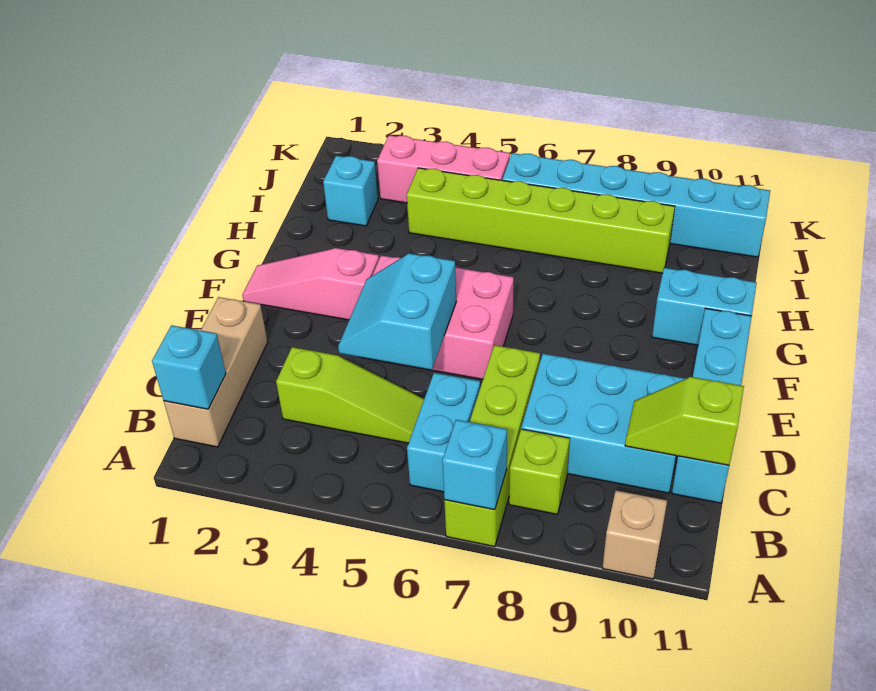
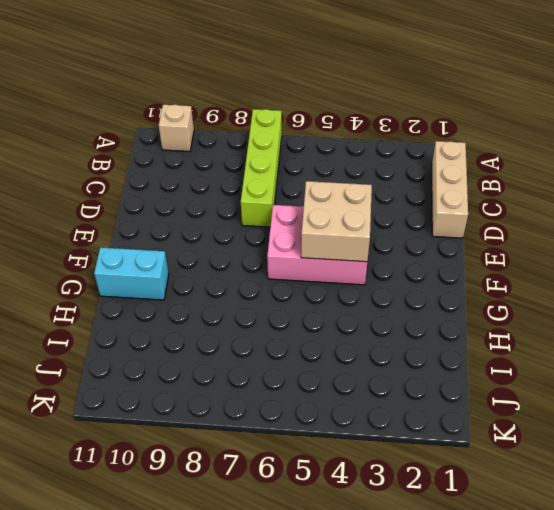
tan brick E4:F5 level 2 -> cyan slope D4:E5 level 2 top 5
none -> cyan brick B6:C6 level 1
none -> lime brick B8 level 1
none -> lime slope C3:C5 level 1 top 3

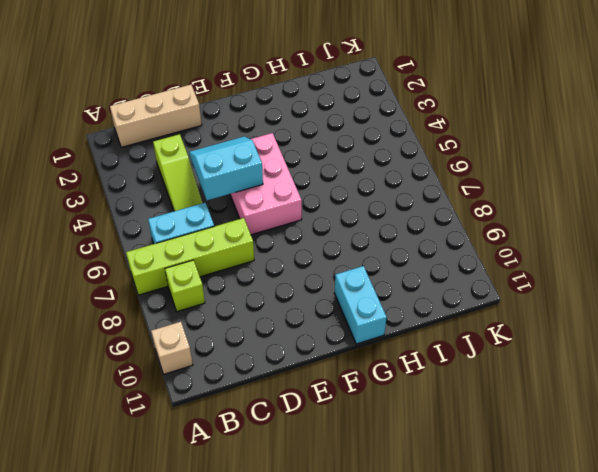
none -> cyan brick C8:D10 level 1
none -> cyan brick C11:F11 level 1
none -> pink slope F1:F3 level 1 top 3

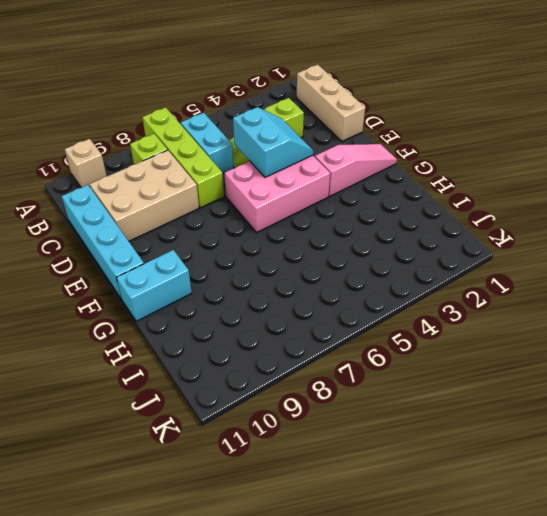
tan brick C8:D10 level 1 -> cyan brick C8:D10 level 1
none -> cyan brick I2 level 1
none -> lime brick I4:I9 level 1
none -> pink brick J3:J5 level 1

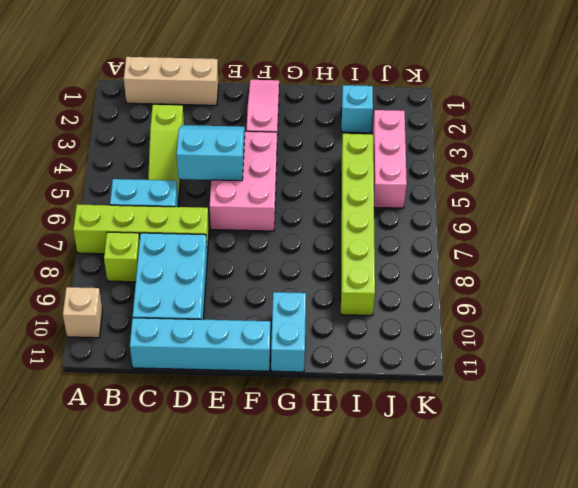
none -> cyan brick J6:J11 level 1
none -> cyan brick A7 level 2
none -> cyan brick B1 level 2

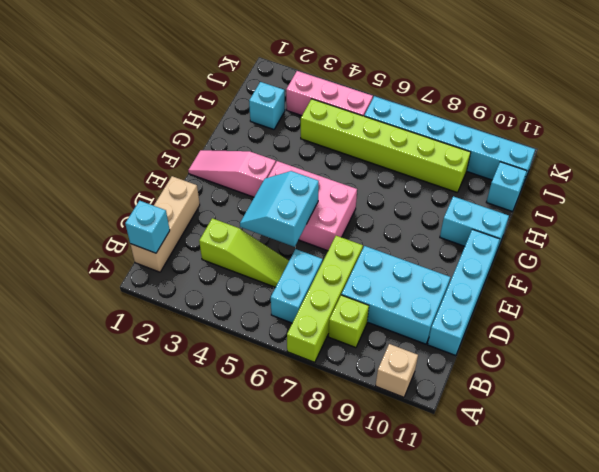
cyan brick I11 level 1 -> cyan brick A7 level 2
none -> lime slope C10:C11 level 2 top 11

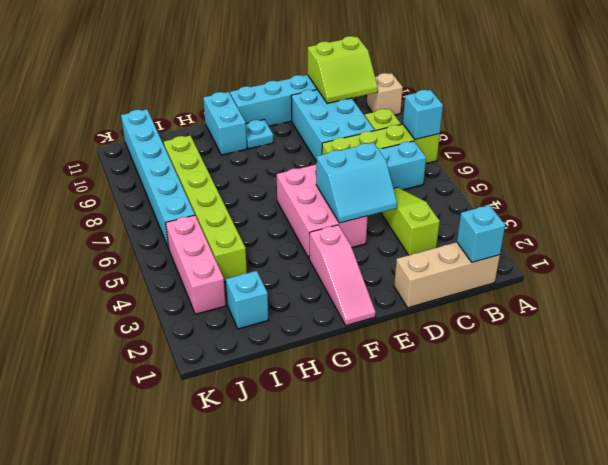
lime slope B10:C11 level 2 top 11 -> lime slope C10:C11 level 2 top 11
cyan plate F10 level 1 -> none

